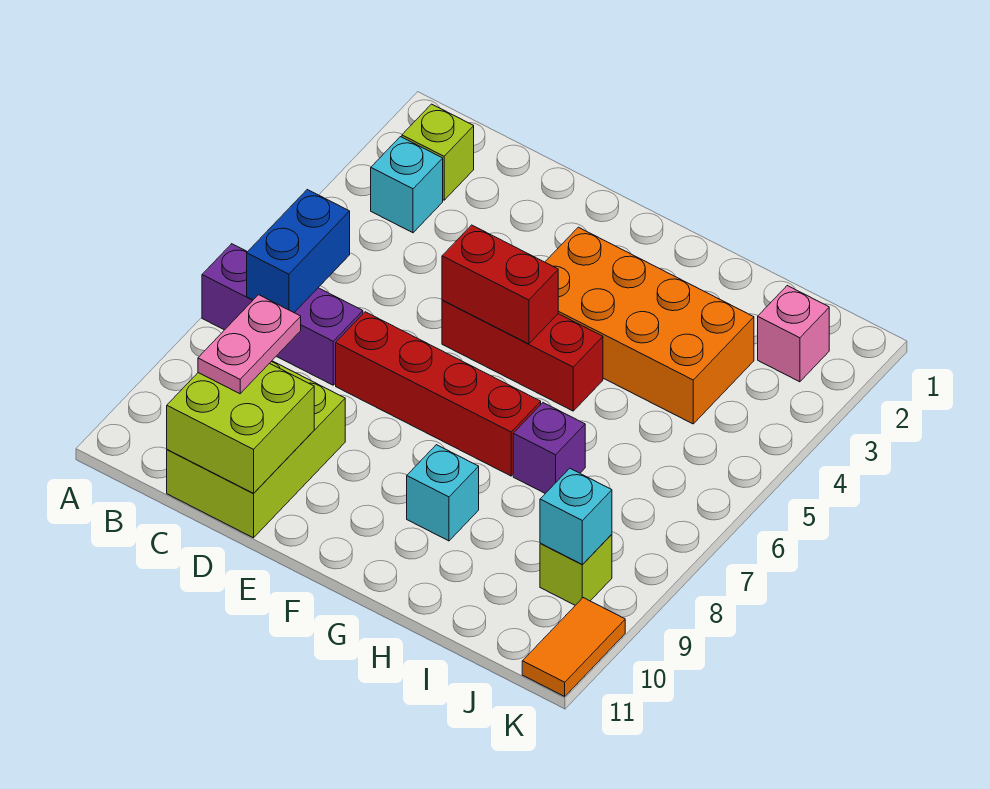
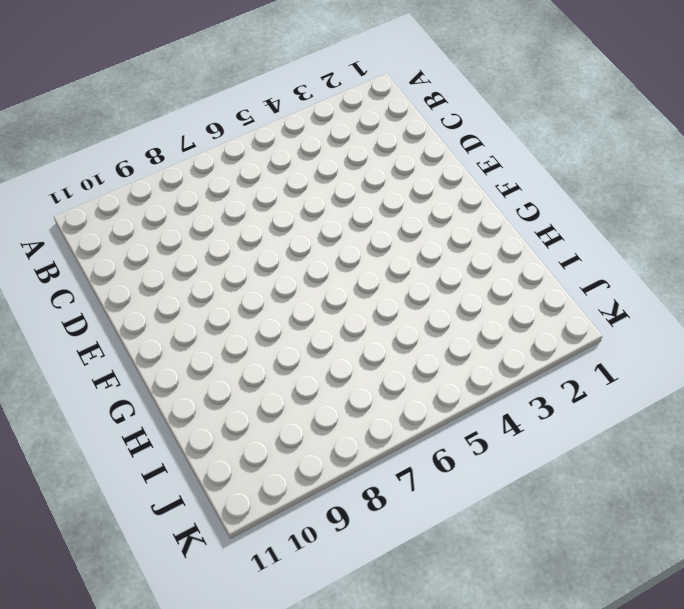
none -> purple brick A7:C7 level 1
none -> lime brick B2 level 1
none -> cyan brick B3 level 1

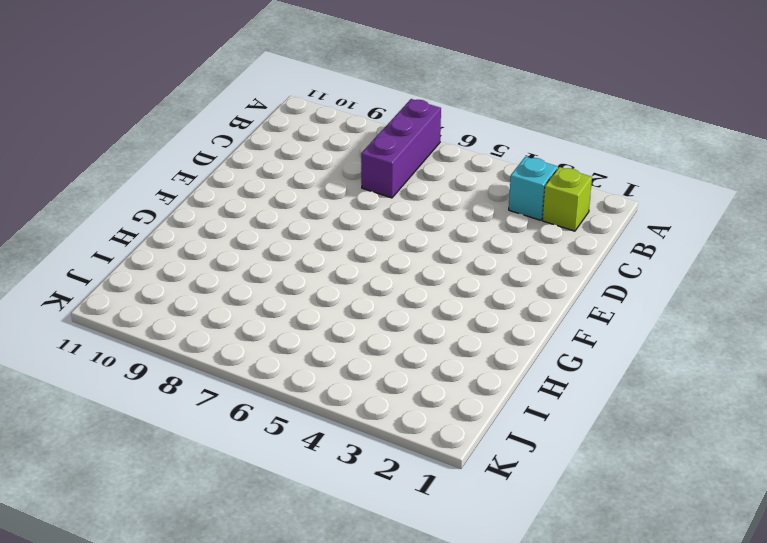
none -> lime brick C9:D11 level 1
none -> red brick D7:G7 level 1
none -> red brick E5:G5 level 1

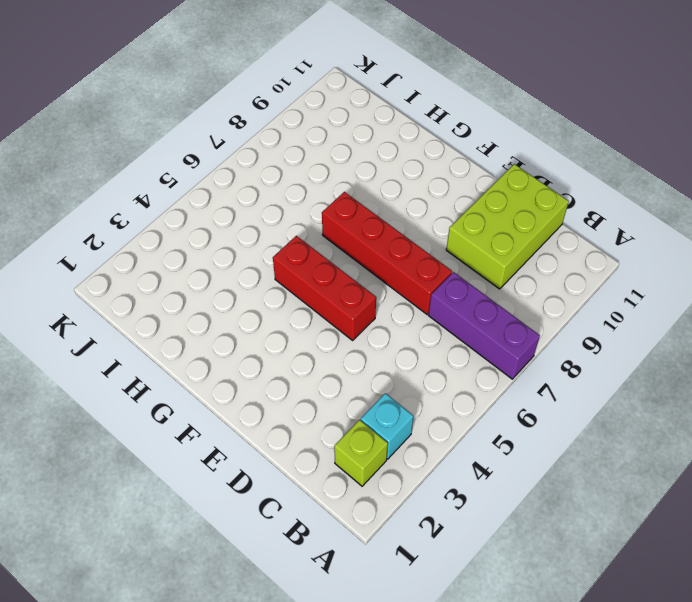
none -> orange brick F3:I4 level 1
none -> cyan brick G9 level 1
none -> purple brick H7 level 1

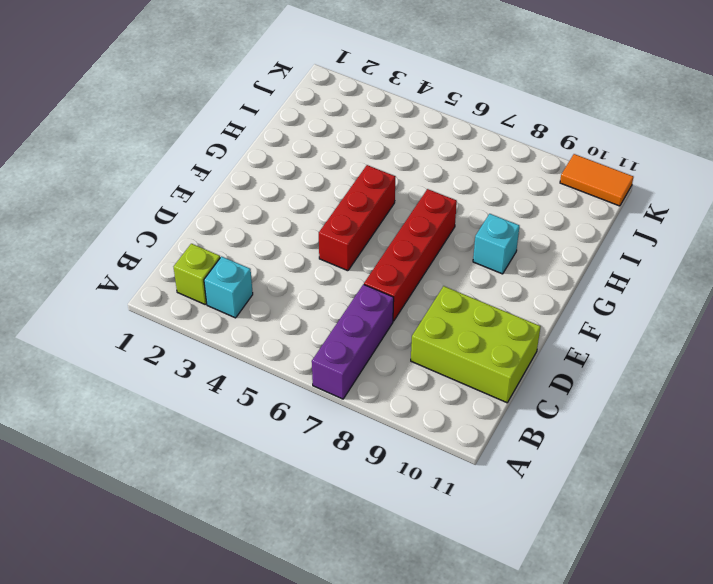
none -> orange brick F3:I4 level 1
none -> purple brick H7 level 1
none -> pink brick J2 level 1

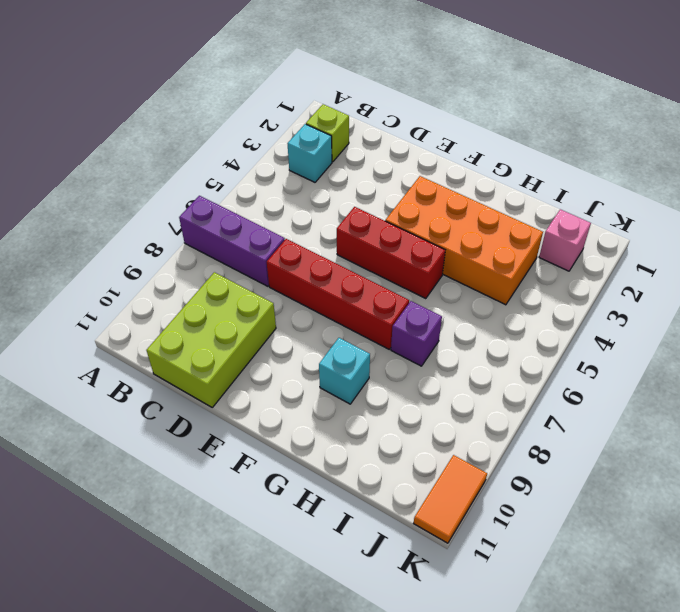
none -> lime brick J9 level 1
none -> blue brick B6:B7 level 2
none -> lime brick C10:D11 level 2

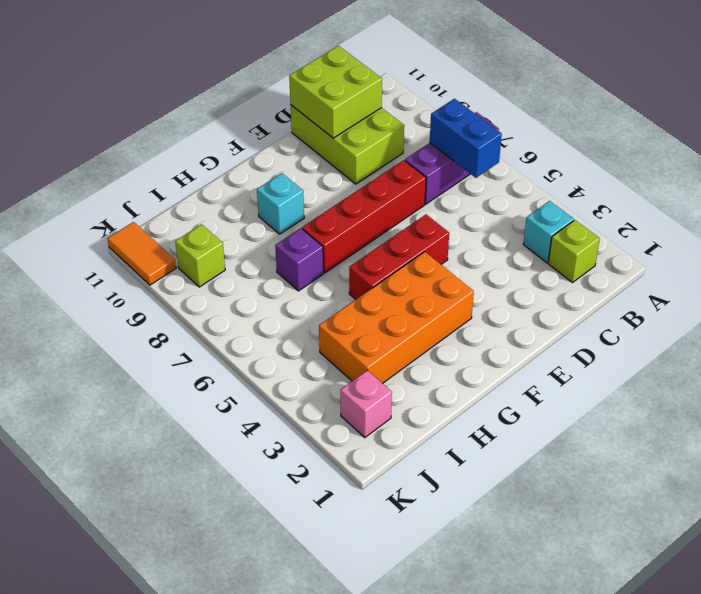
none -> red brick E5:F5 level 2
none -> cyan brick J9 level 2
none -> pink plate C9:C10 level 3

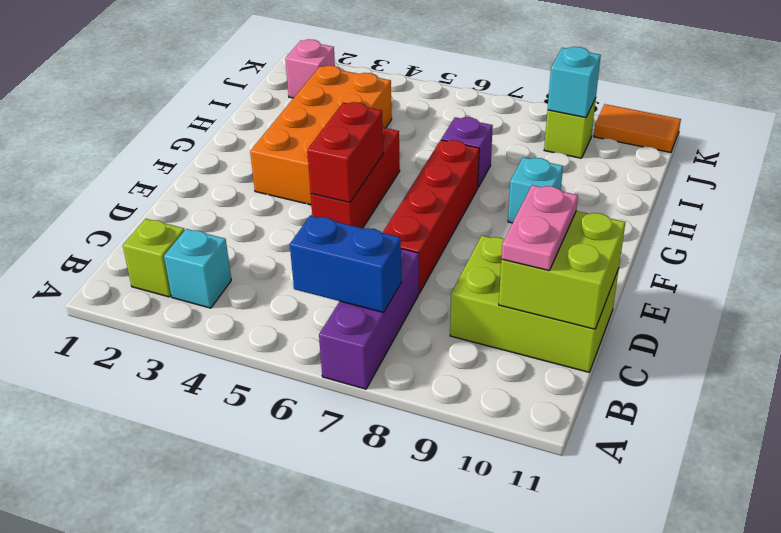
pink plate C10:D10 level 3 -> pink plate C9:C10 level 3

